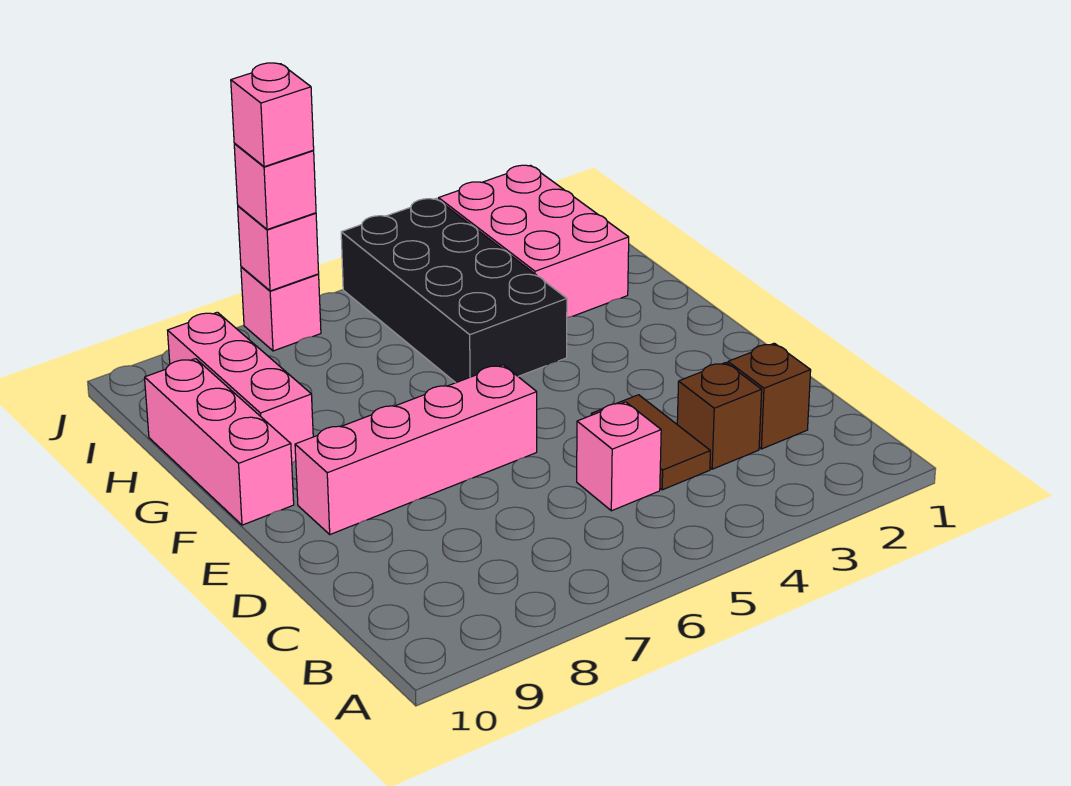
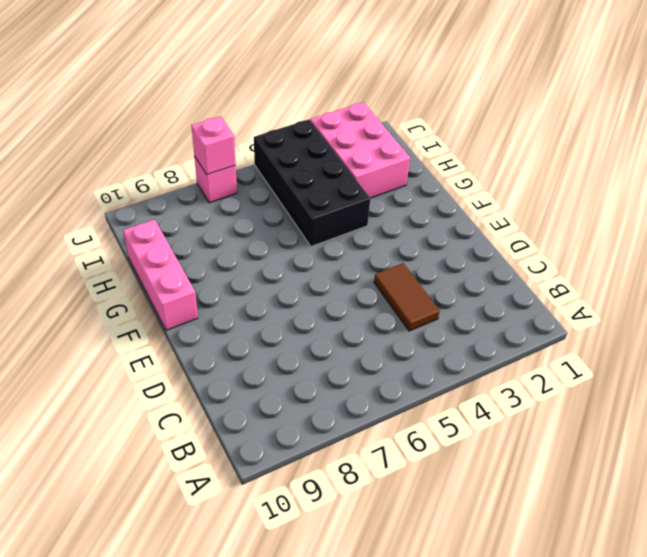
none -> brown brick C2 level 1
none -> brown brick C3 level 1
none -> pink brick C5 level 1

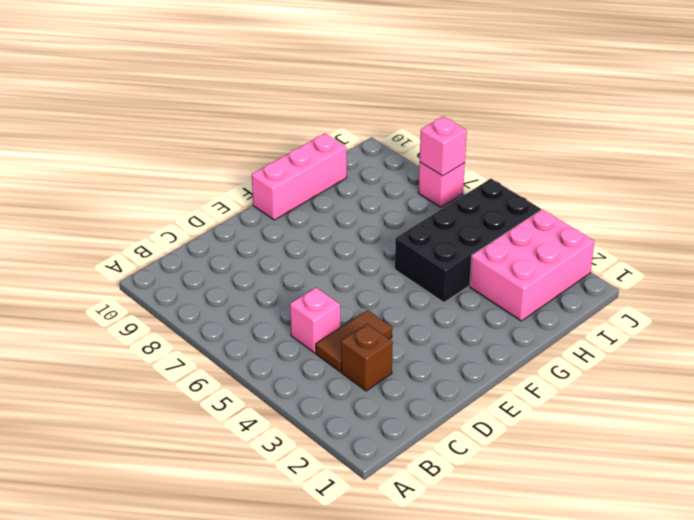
none -> brown brick C2 level 1
none -> pink brick E6:E9 level 1
none -> pink brick G9:I9 level 1

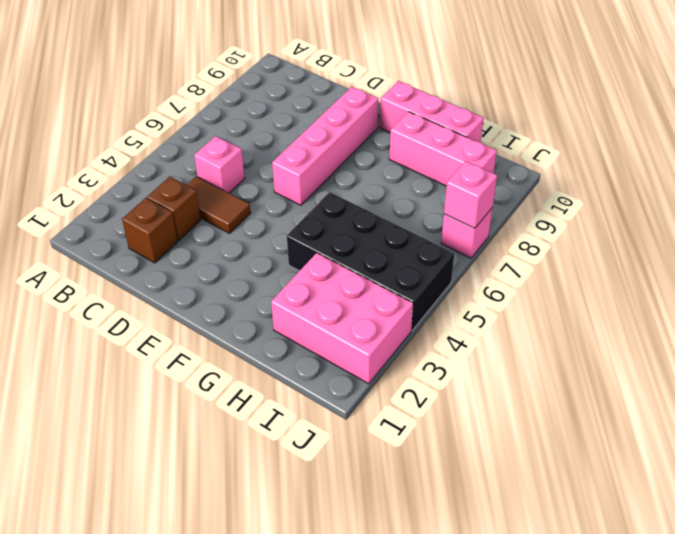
none -> pink brick J7 level 3
none -> pink brick J7 level 4

